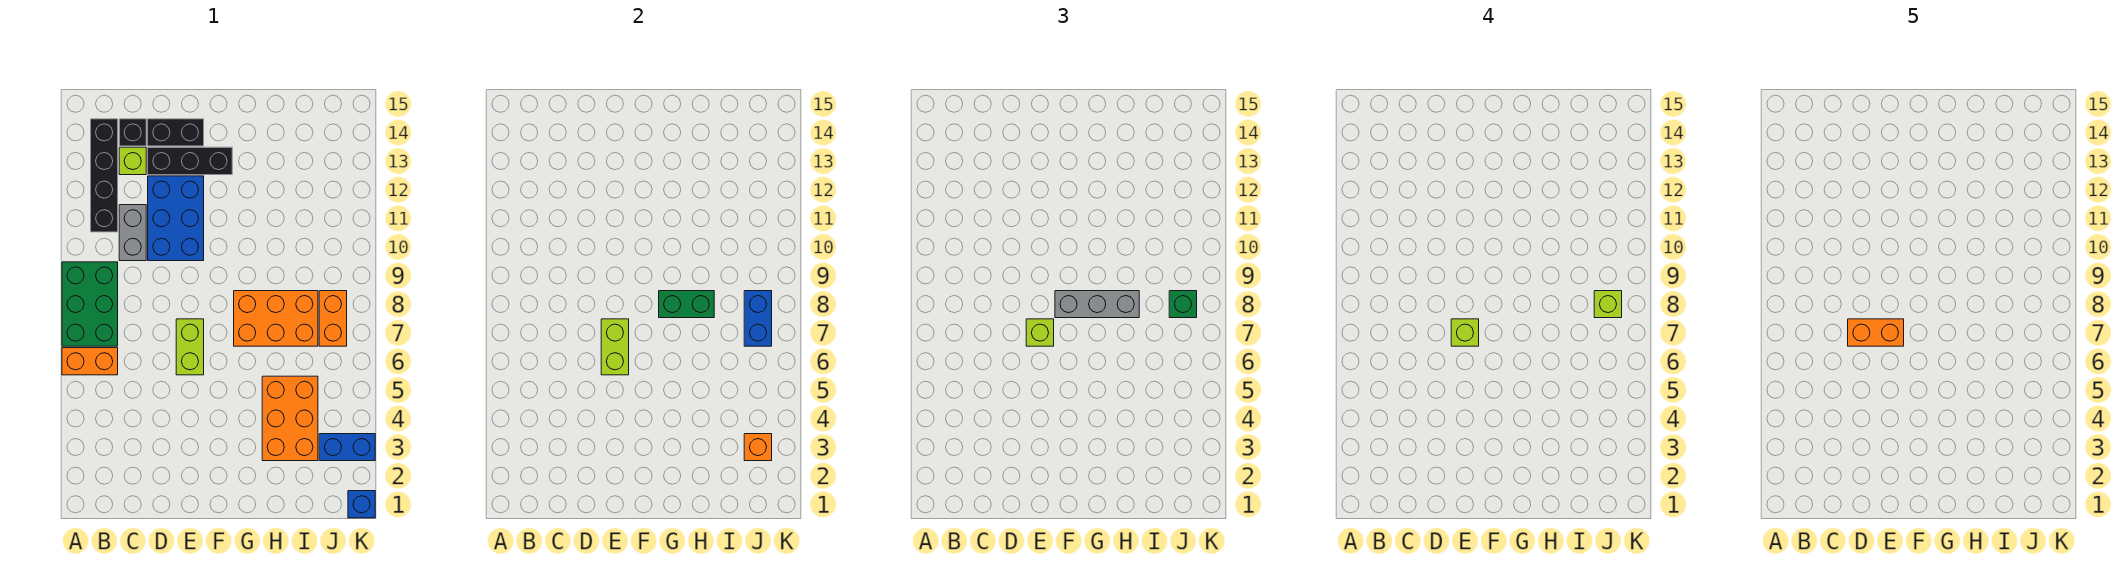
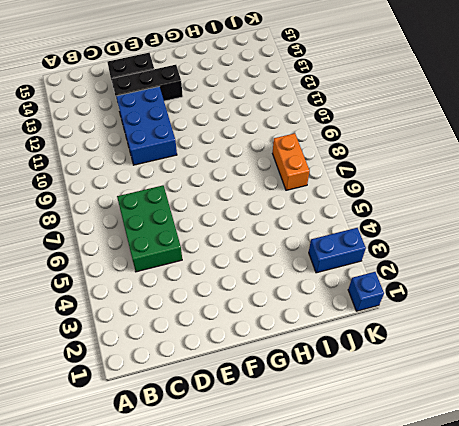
green brick C5:D7 level 1 -> green brick A7:B9 level 1
none -> orange brick A6:B6 level 1
none -> black brick B11:B14 level 1
none -> grey brick C10:C11 level 1

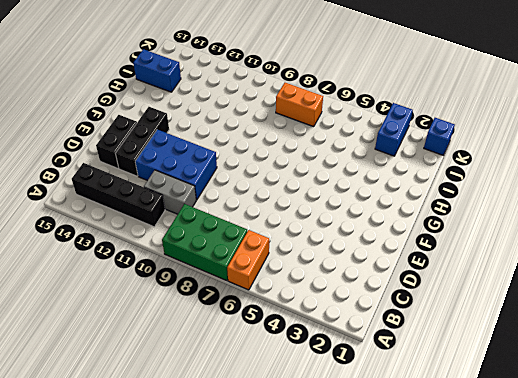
blue brick I14:I15 level 1 -> blue brick J7:J8 level 2
none -> lime brick C13 level 1
none -> black brick C14 level 1
none -> lime brick E6:E7 level 1

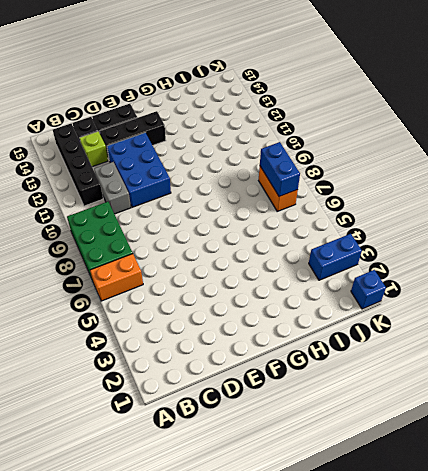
none -> lime brick E6:E7 level 1
none -> orange brick G7:I8 level 1
none -> orange brick H3:I5 level 1

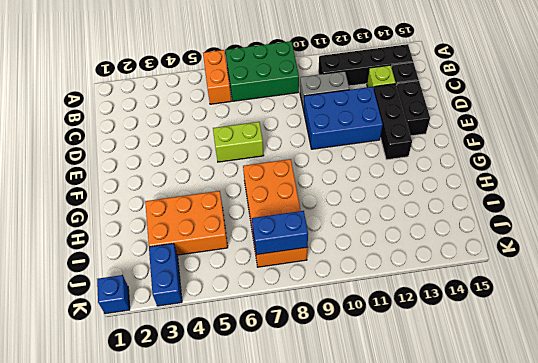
none -> lime brick E6:E7 level 2
none -> green brick G8:H8 level 2
none -> orange brick J3 level 2

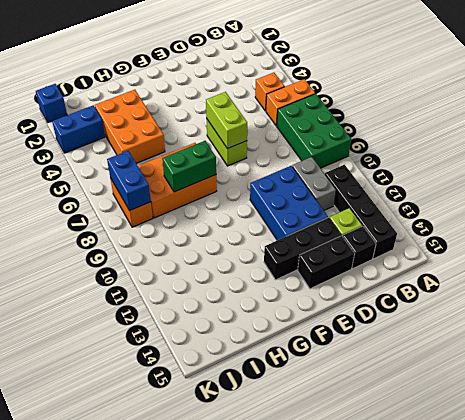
orange brick B5 level 1 -> orange brick J3 level 2
none -> lime brick E7 level 3
none -> grey brick F8:H8 level 3
none -> green brick J8 level 3

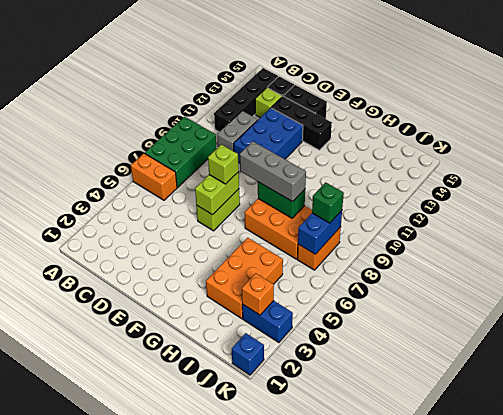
none -> lime brick E7 level 4
none -> lime brick J8 level 4
none -> orange brick D7:E7 level 5

